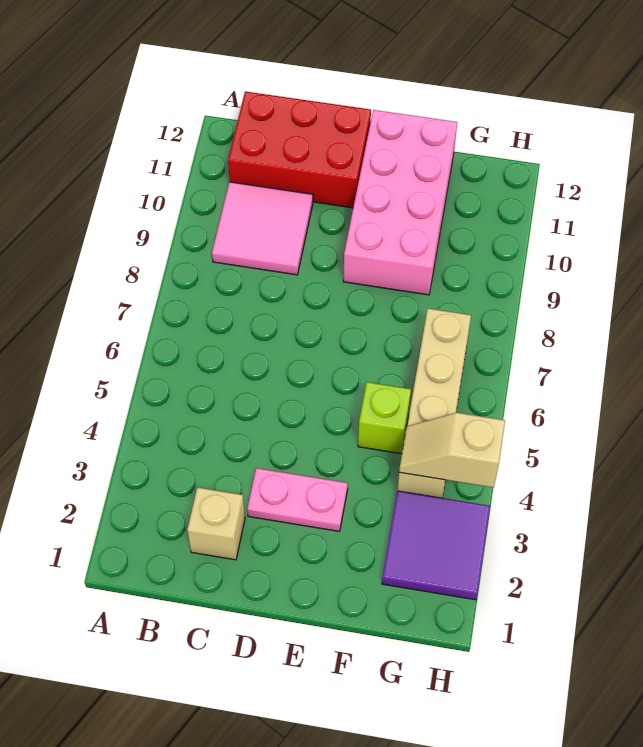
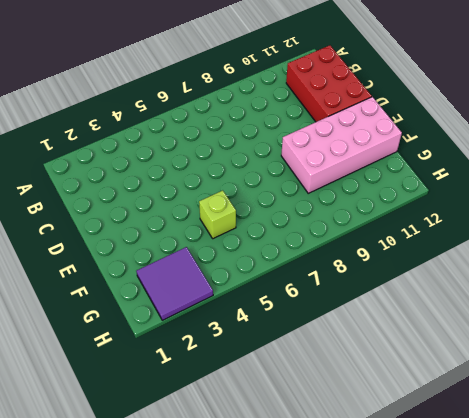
none -> pink tile B9:C10 level 1
none -> tan brick C2 level 1

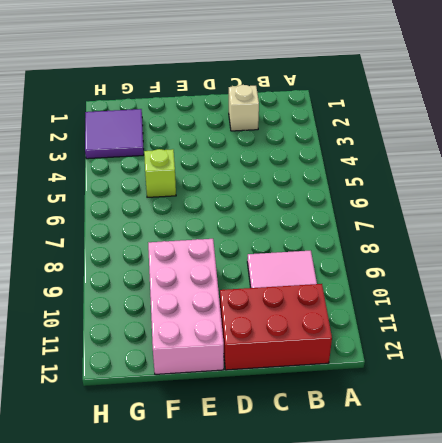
none -> pink plate D3:E3 level 1
none -> tan brick G4:G7 level 1

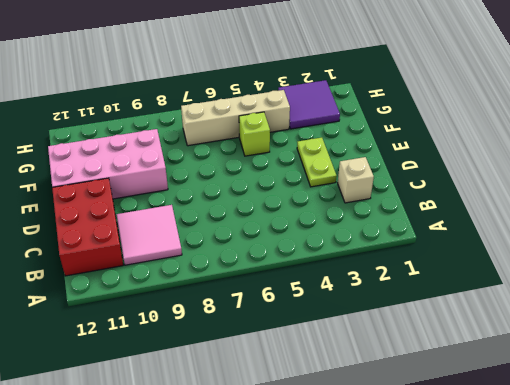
lime plate D3:E3 level 1 -> pink plate D3:E3 level 1
none -> tan slope G4:H4 level 2 top H

